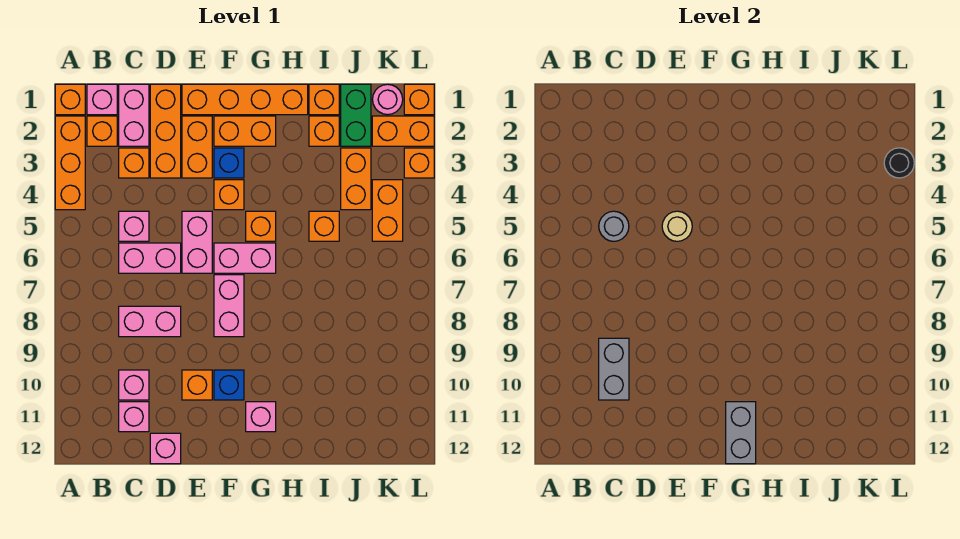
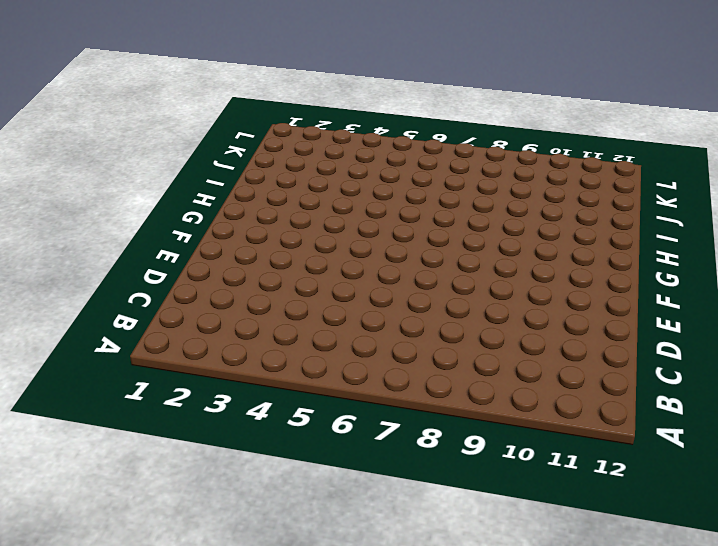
none -> orange brick A1 level 1
none -> orange brick A2:A4 level 1
none -> pink brick B1 level 1
none -> orange brick B2 level 1

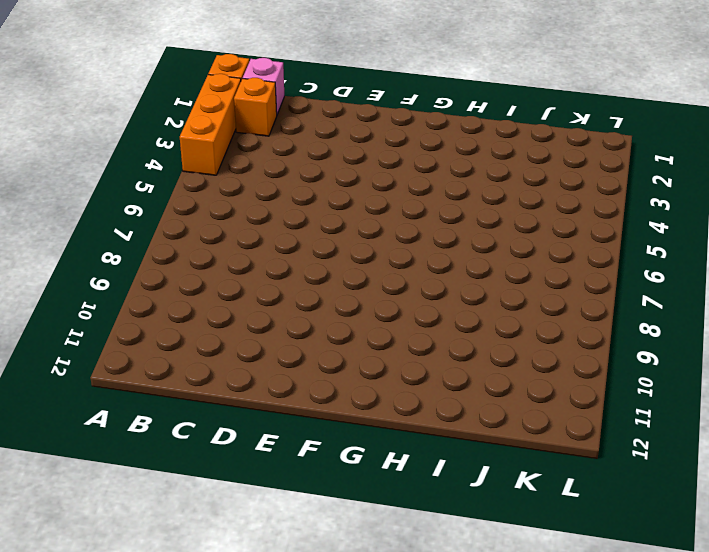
none -> pink brick C1:C2 level 1
none -> orange brick C3 level 1
none -> pink brick C5 level 1
none -> pink brick C6:D6 level 1

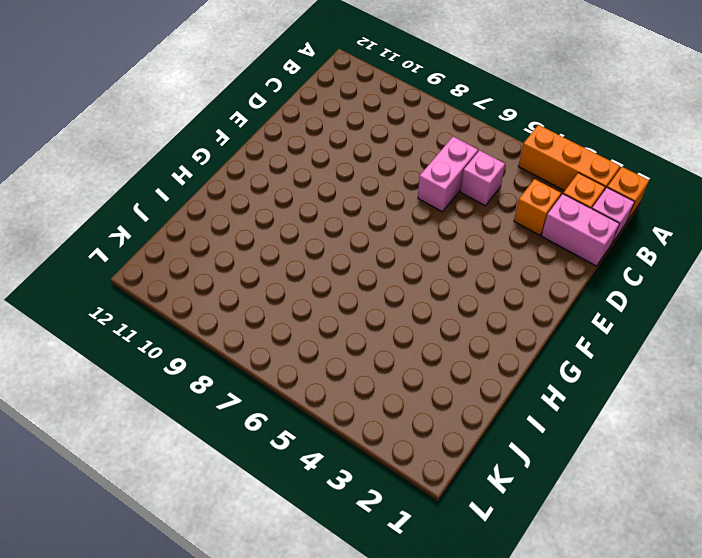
none -> pink brick C8:D8 level 1
none -> pink brick C10 level 1
none -> pink brick C11 level 1
none -> orange brick D1:D3 level 1

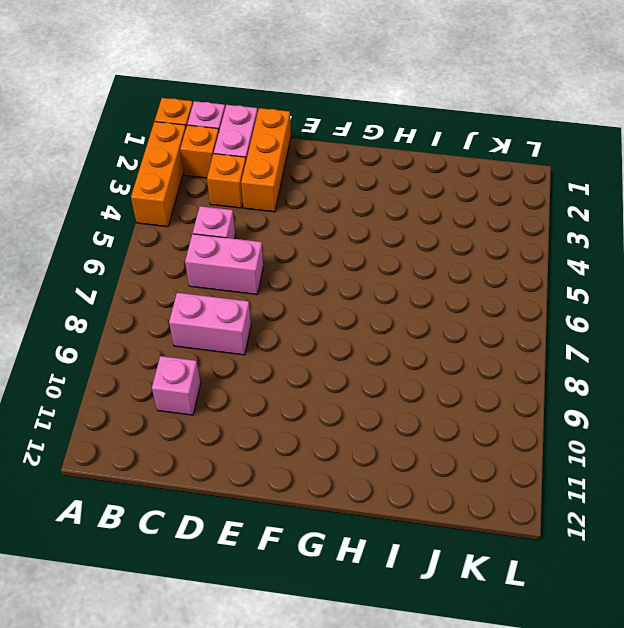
none -> pink brick C11 level 1
none -> pink brick D12 level 1
none -> orange brick E1:H1 level 1
none -> orange brick E2:E3 level 1

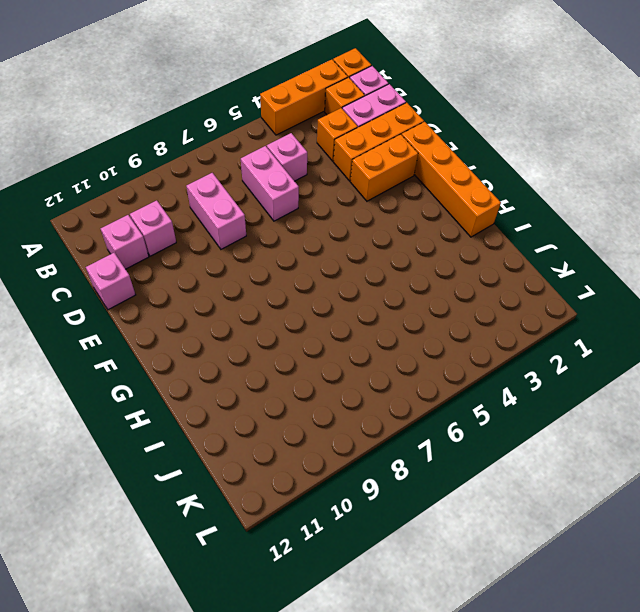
none -> pink brick E5:E6 level 1
none -> orange brick E10 level 1
none -> orange brick F2:G2 level 1
none -> blue brick F3 level 1

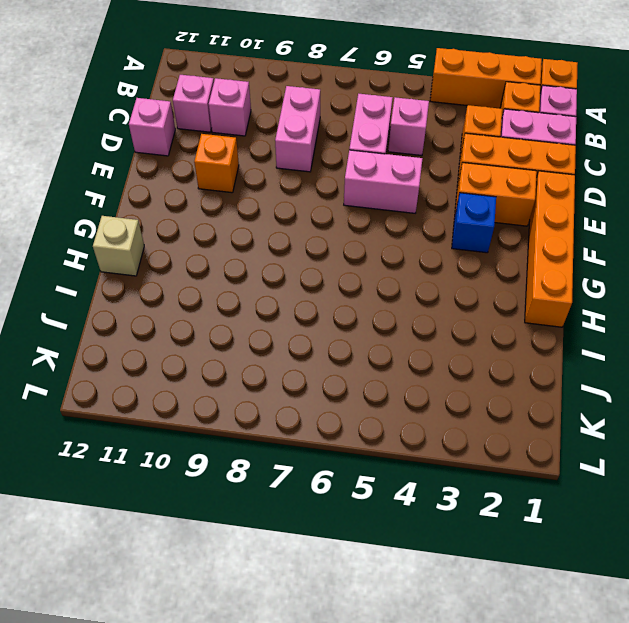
tan brick H12 level 1 -> none
none -> orange brick F2:G2 level 1
none -> orange brick F4 level 1
none -> pink brick F6:G6 level 1
none -> pink brick F7:F8 level 1

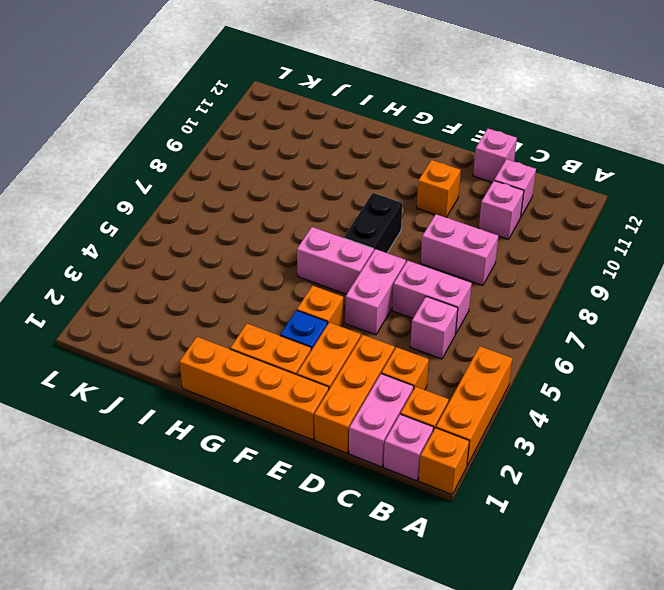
black brick F7:F8 level 1 -> pink brick F7:F8 level 1
none -> blue brick F10 level 1
none -> orange brick G5 level 1
none -> pink brick G11 level 1
none -> orange brick I1 level 1

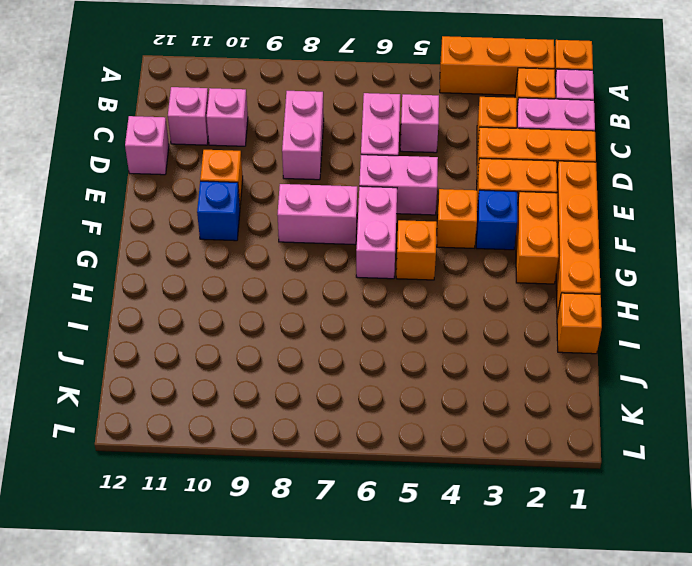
none -> pink brick G11 level 1
none -> orange brick I2 level 1
none -> orange brick I5 level 1
none -> green brick J1:J2 level 1

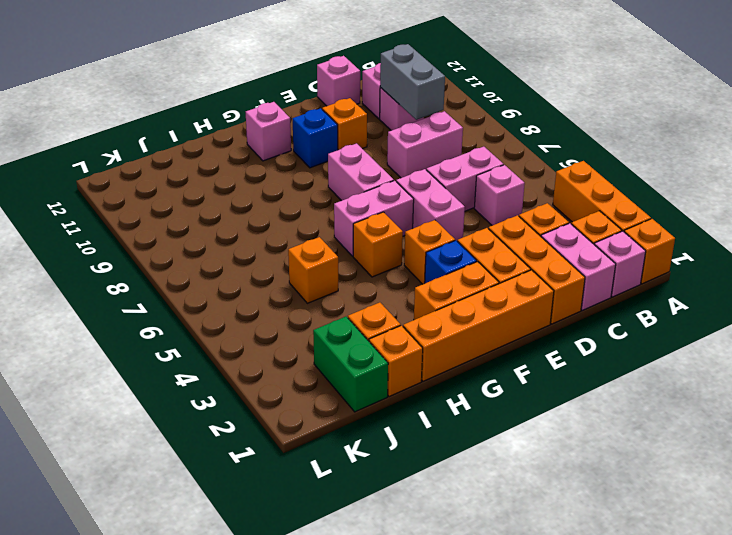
none -> orange brick J3:J4 level 1
none -> pink round brick K1 level 1
none -> orange brick K2:L2 level 1
none -> orange brick K4:K5 level 1

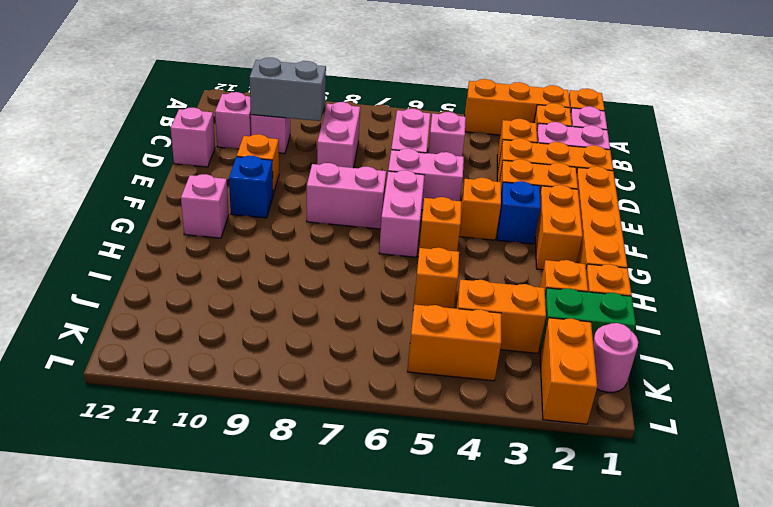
none -> orange brick L1 level 1
none -> orange brick L3 level 1
none -> grey round brick C5 level 2
none -> tan round brick E5 level 2

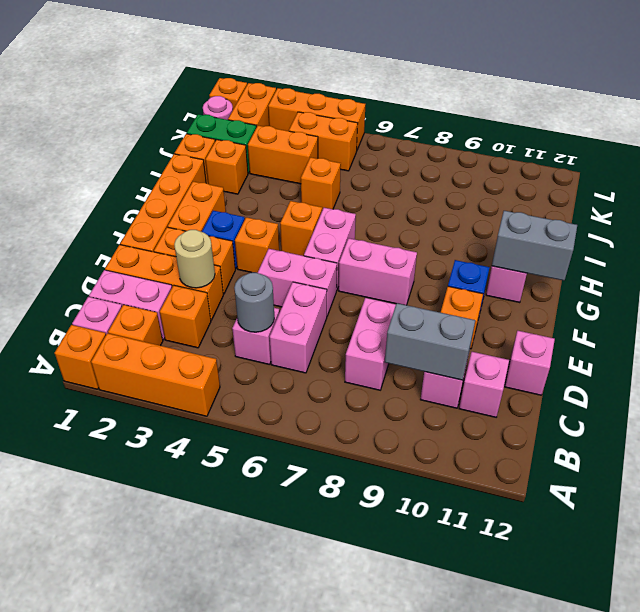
tan round brick D3 level 2 -> tan round brick E5 level 2
orange brick L3:L5 level 1 -> orange brick L3 level 1
none -> black round brick L3 level 2

